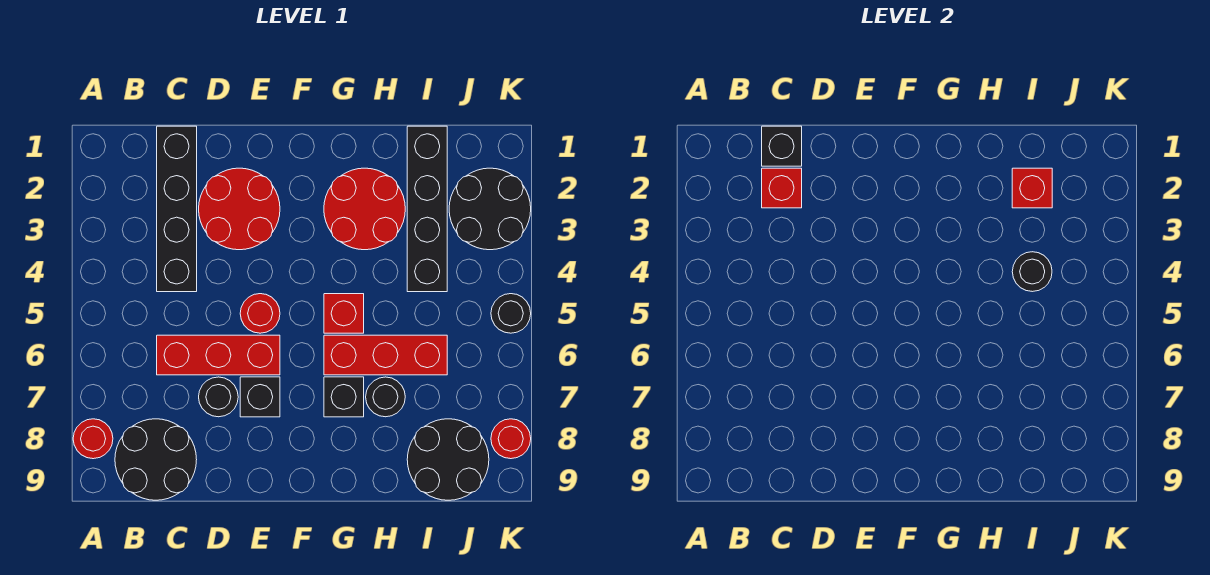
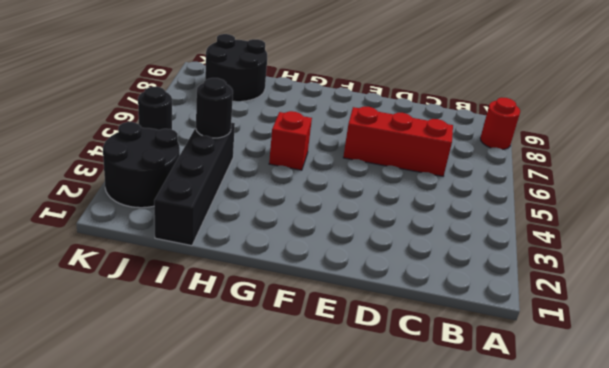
none -> black round brick B8:C9 level 1
none -> black brick C1:C4 level 1
none -> red round brick D2:E3 level 1

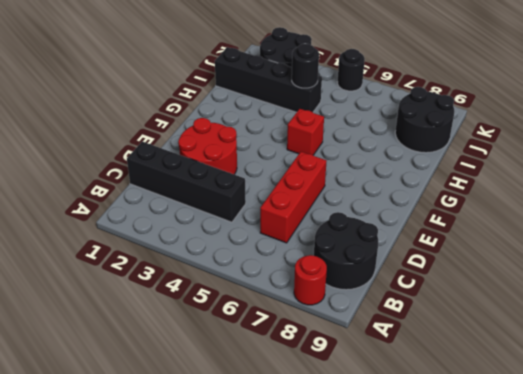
none -> black round brick D7 level 1
none -> red round brick E5 level 1
none -> black brick E7 level 1

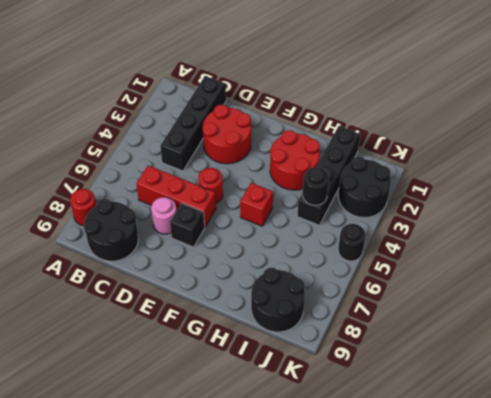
pink round brick D7 level 1 -> black round brick D7 level 1
none -> red brick G6:I6 level 1
none -> black brick G7 level 1
none -> black round brick H7 level 1

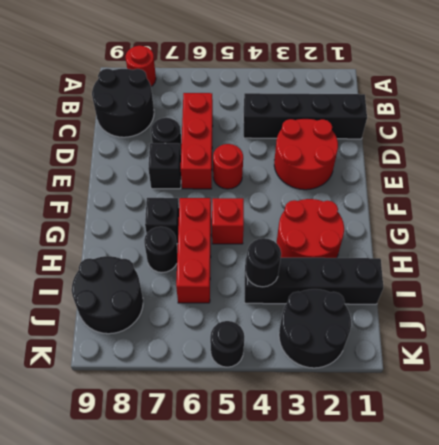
none -> red round brick K8 level 1
none -> black brick C1 level 2
none -> red brick C2 level 2

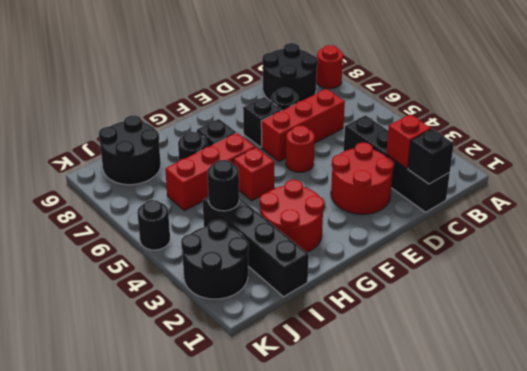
none -> red round brick K8 level 1
none -> red brick I2 level 2

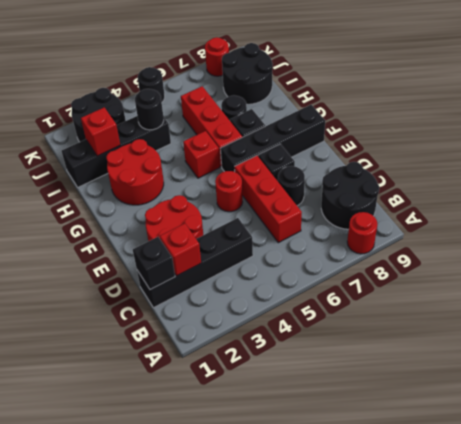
black brick F6:F9 level 1 -> none

